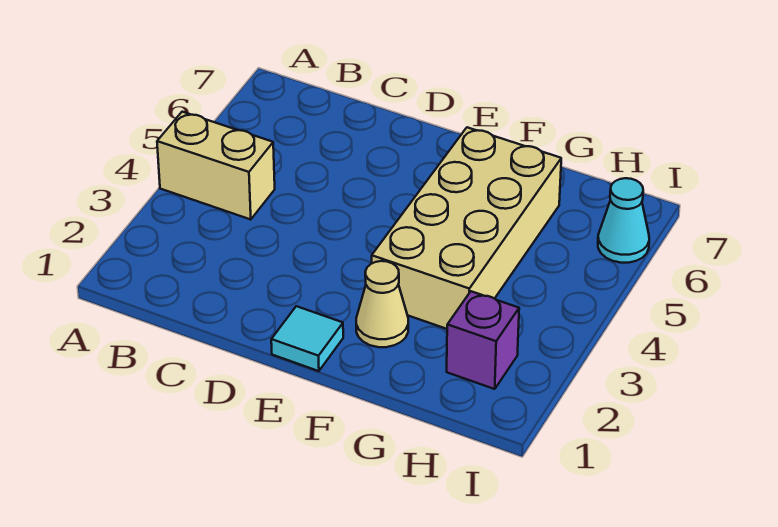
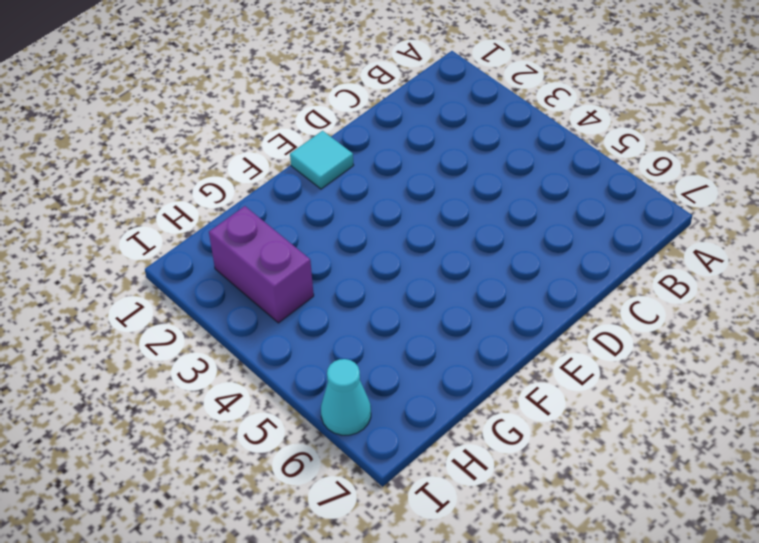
purple brick H2:H3 level 1 -> purple brick H2 level 1
none -> tan brick A4:B4 level 1
none -> tan cone F2 level 1

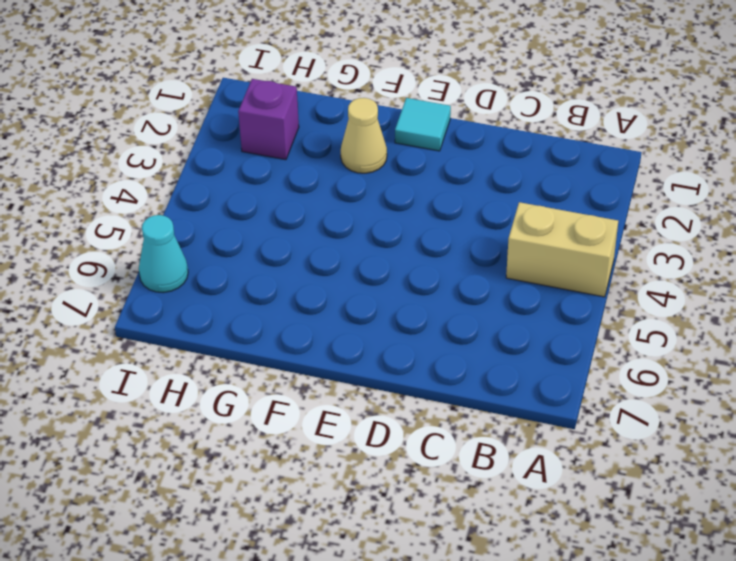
none -> tan brick F3:G6 level 1

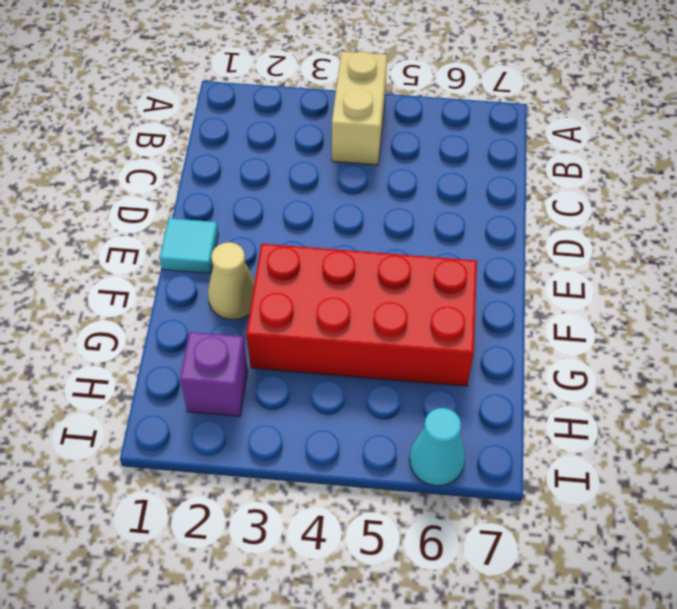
red brick F3:G6 level 1 -> tan brick F3:G6 level 1

